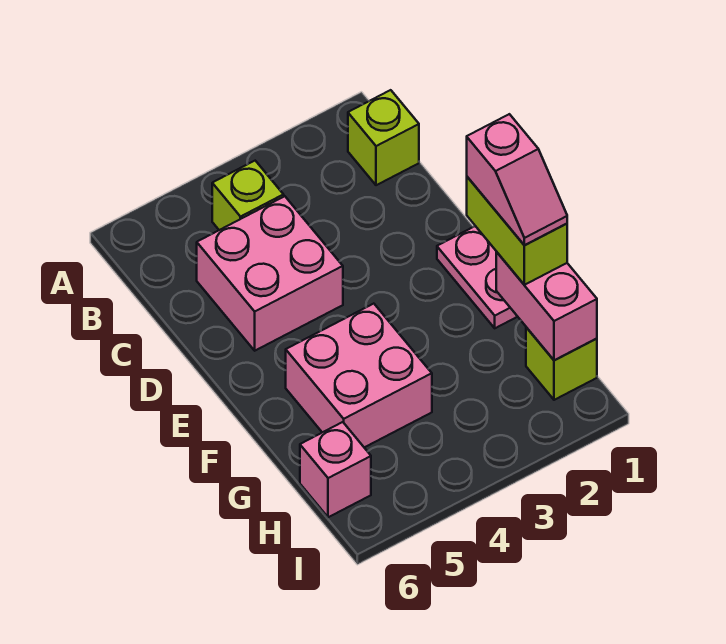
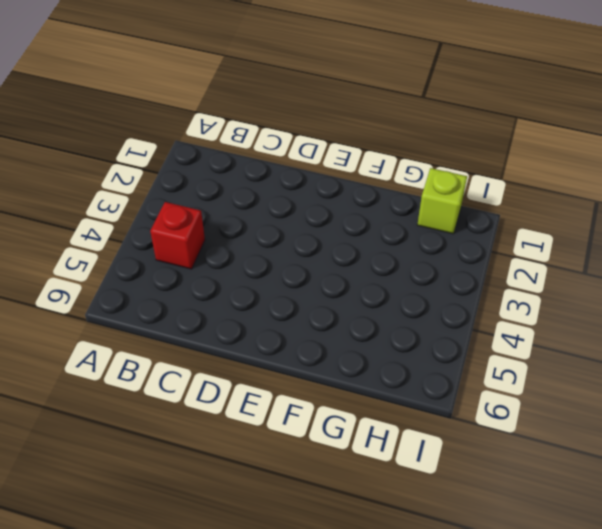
red brick B4 level 1 -> lime brick B4 level 1
none -> lime brick B1 level 1
none -> pink brick C4:D5 level 1

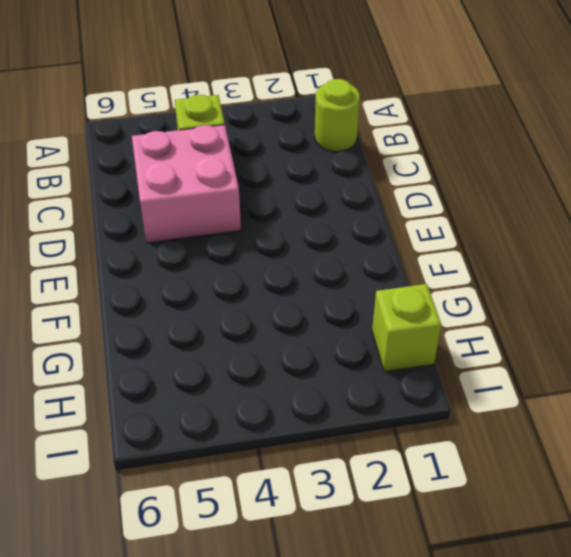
lime round brick B1 level 1 -> lime brick B1 level 1
none -> pink plate E1:F1 level 1
none -> pink brick F4:G5 level 1

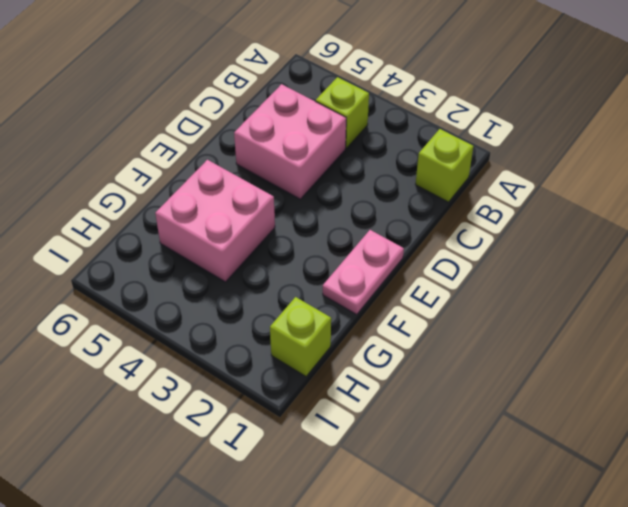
none -> pink brick H6 level 1
none -> pink brick G1:H1 level 2

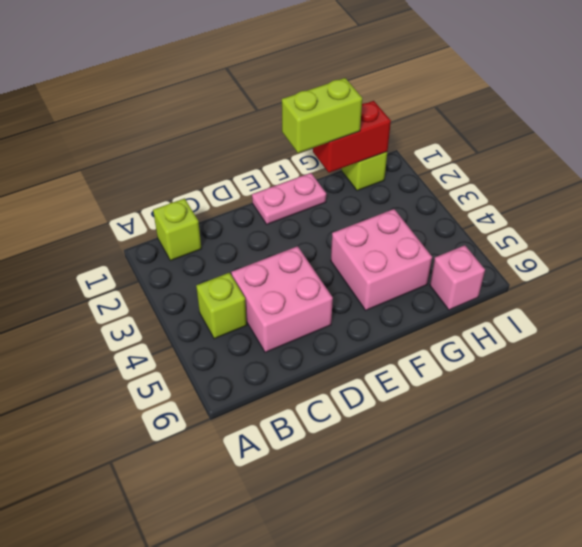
red brick G1:H1 level 2 -> pink brick G1:H1 level 2
none -> pink slope F1:G1 level 4 top F

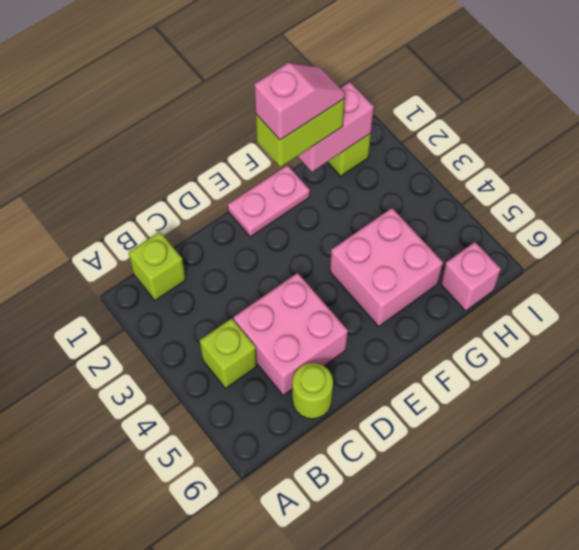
lime round brick C6 level 1 -> none

